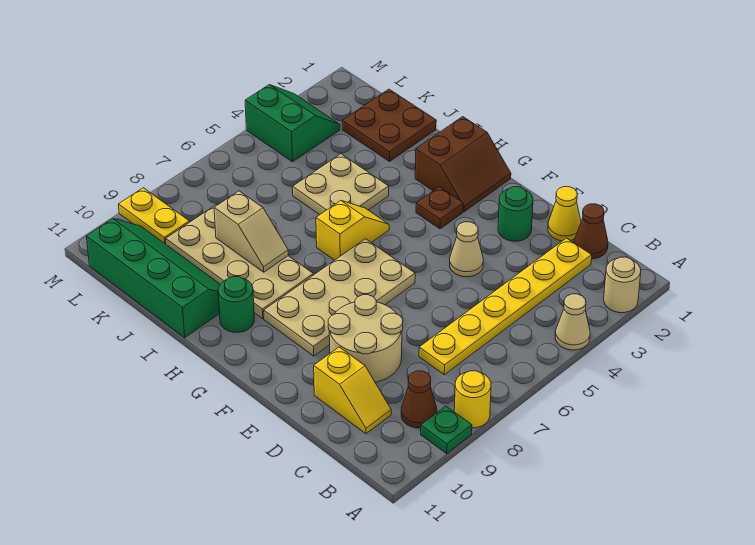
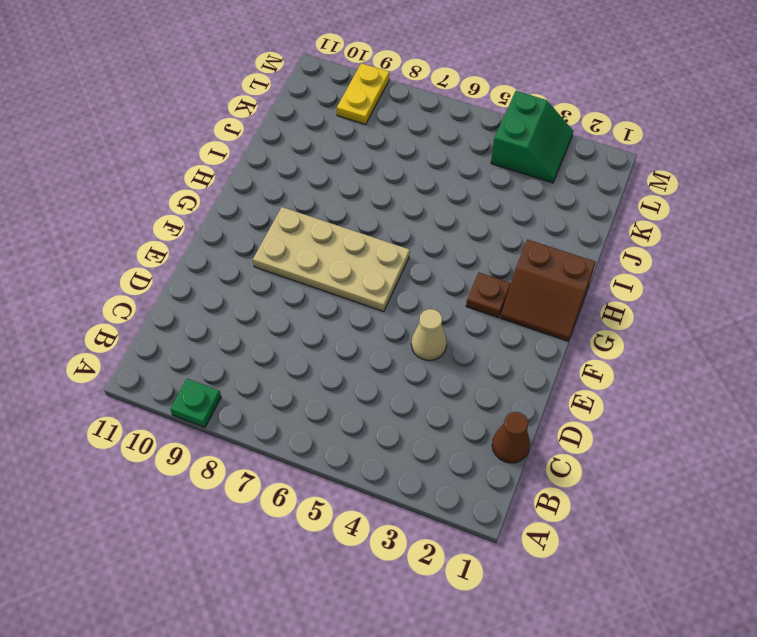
none -> tan round brick A2 level 1
none -> tan cone A4 level 1
none -> yellow round brick A8 level 1

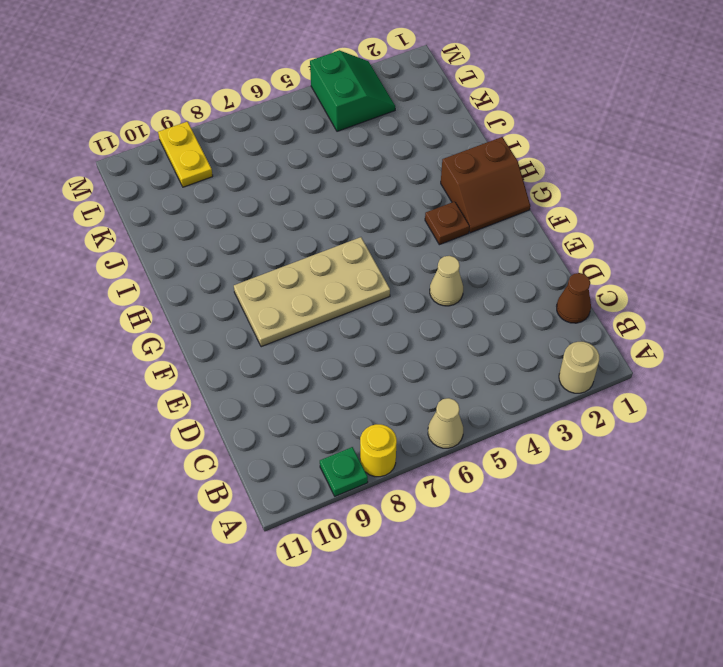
tan cone A6 level 1 -> tan cone A4 level 1
none -> brown cone B9 level 1
none -> yellow plate C2:C7 level 1
none -> yellow slope C10:D10 level 1 top D

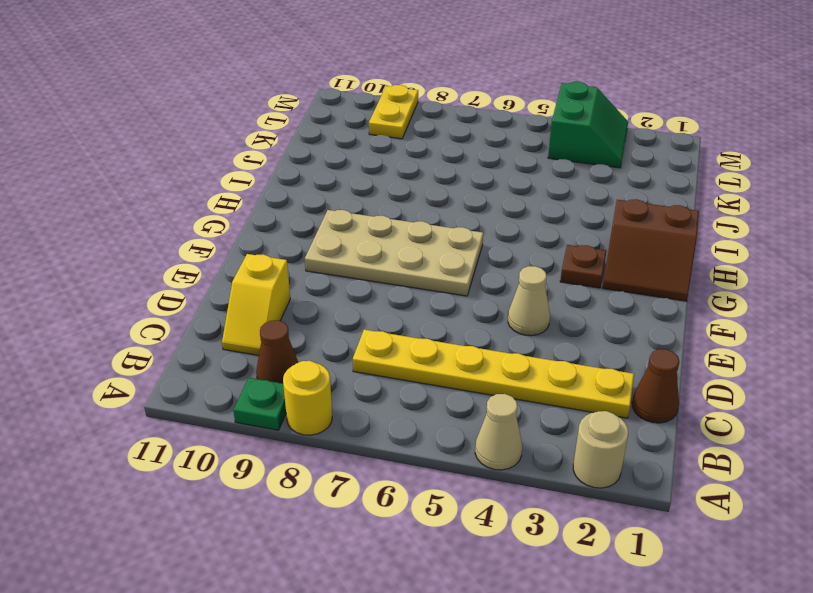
none -> yellow cone D1 level 1
none -> tan round brick D8:E9 level 1
none -> green round brick E2 level 1

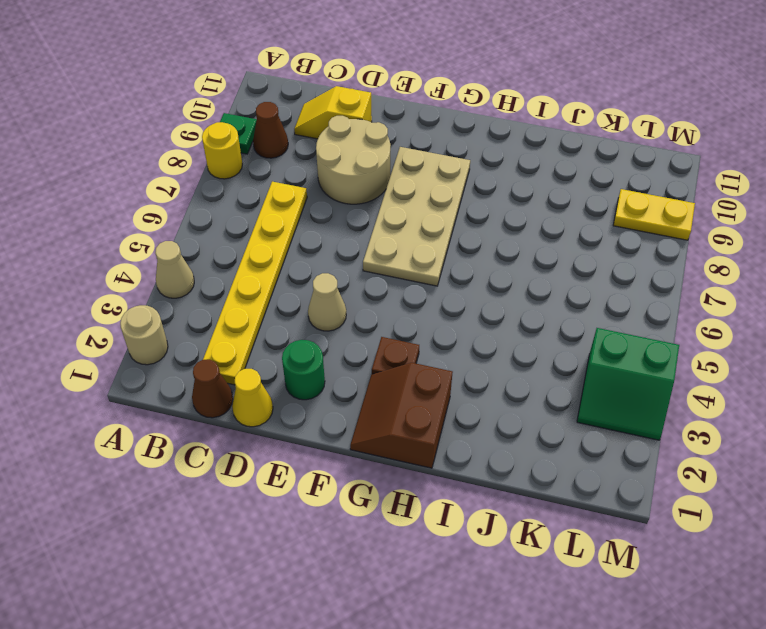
none -> yellow slope H5:H6 level 1 top 6
none -> tan plate H8:K9 level 1
none -> green round brick H10 level 1

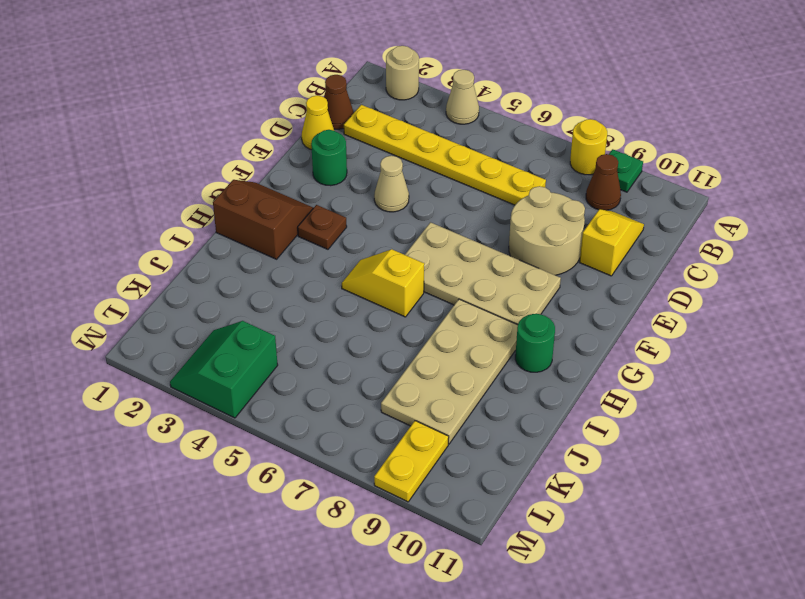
none -> tan plate I4:J5 level 1
none -> green slope I10:L11 level 1 top 11
none -> brown plate J1:K2 level 1

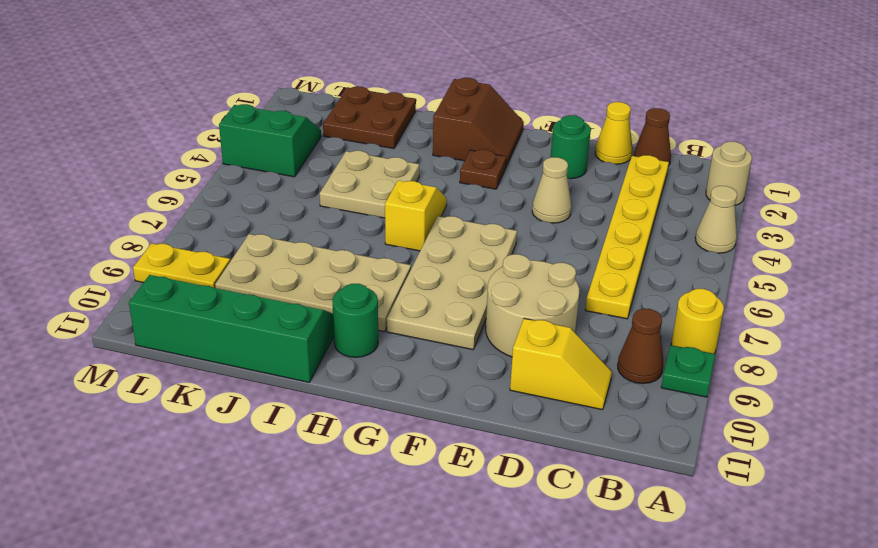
none -> tan slope I8:J8 level 2 top J

